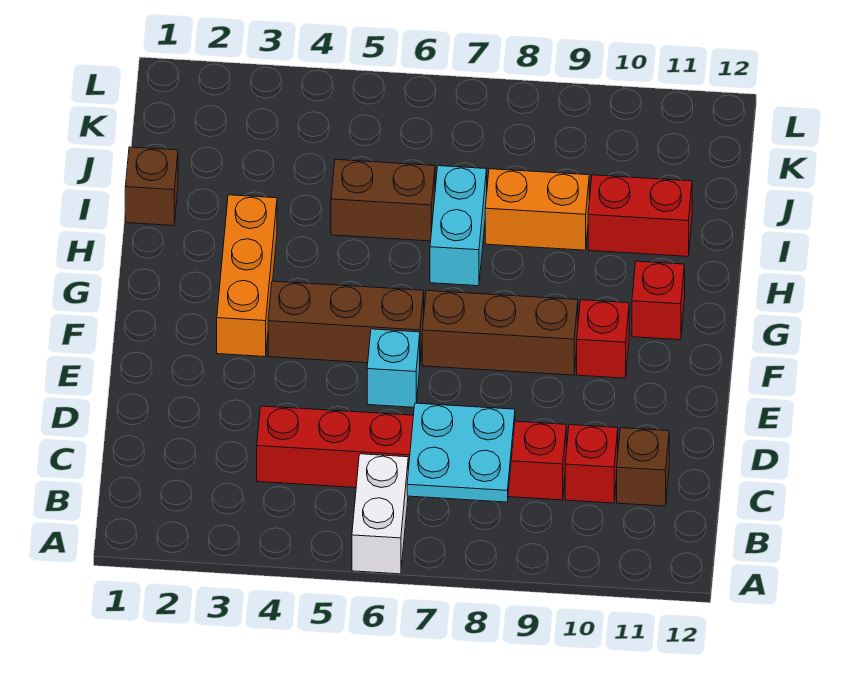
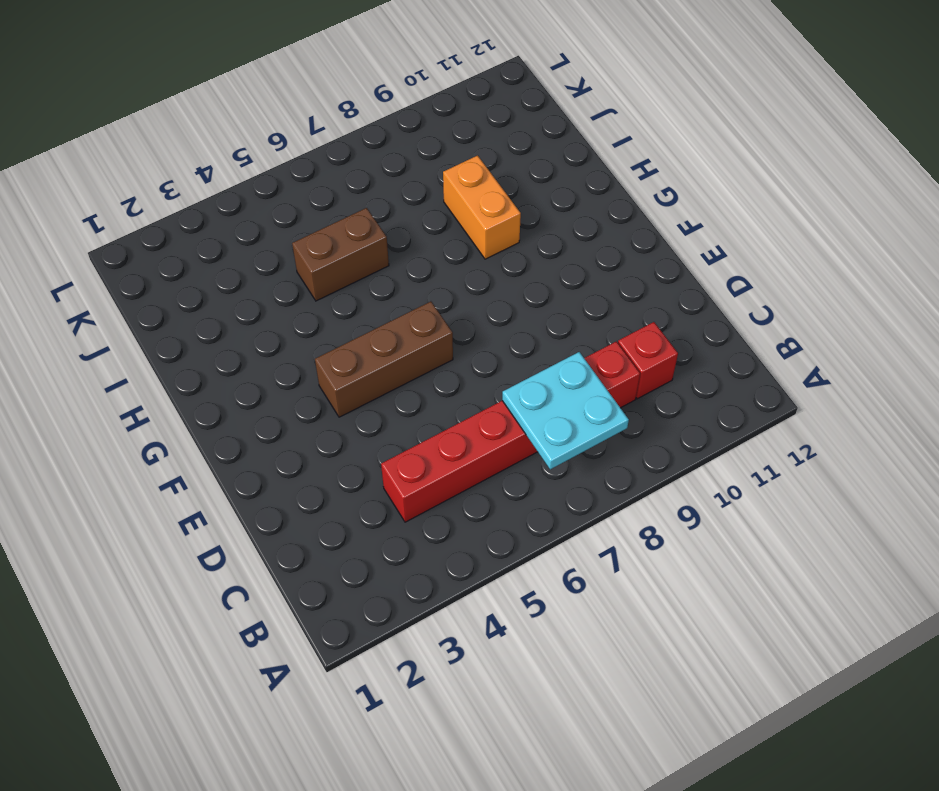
orange brick H9:I9 level 1 -> orange brick I8:I9 level 1
none -> white brick A6:B6 level 1
none -> brown brick C11 level 1
none -> cyan brick E6 level 1

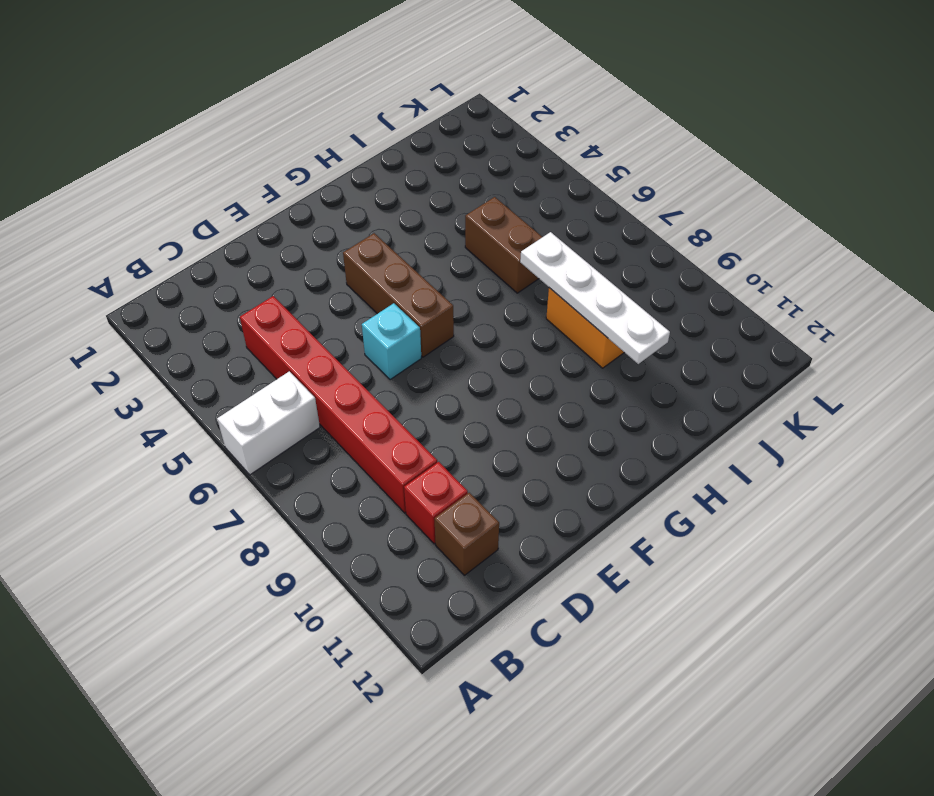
white plate I7:I10 level 2 -> none
none -> orange brick F3:H3 level 1
none -> brown brick F7:F9 level 1
none -> red brick F10 level 1

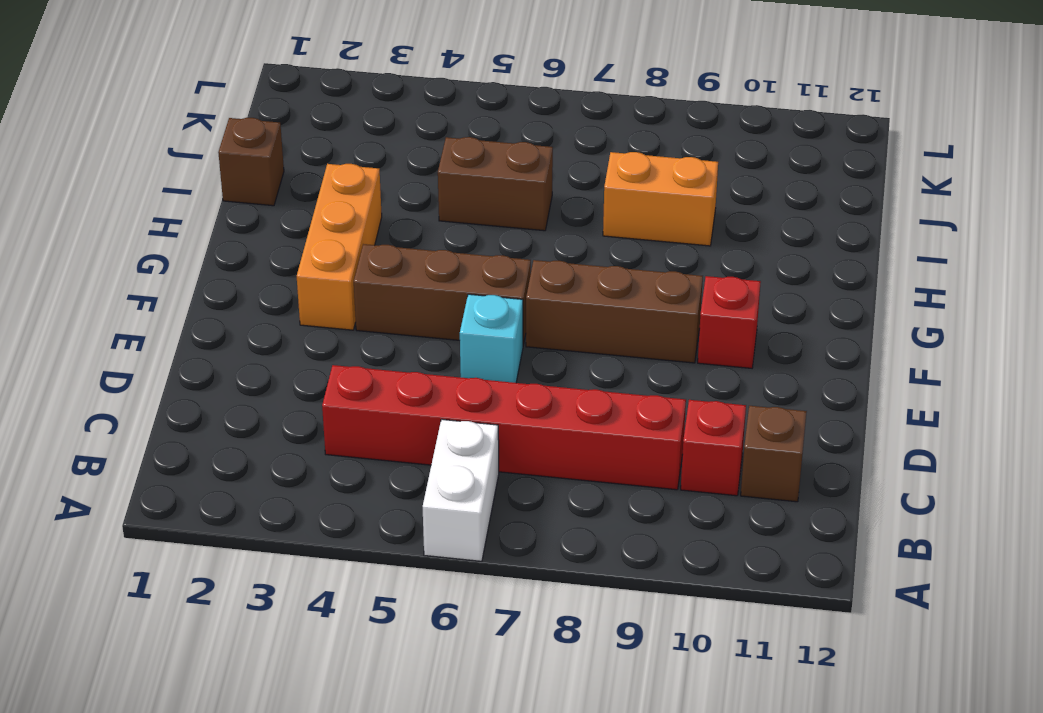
none -> red brick G11 level 1
none -> cyan brick H7:I7 level 1
none -> red brick I10:I11 level 1

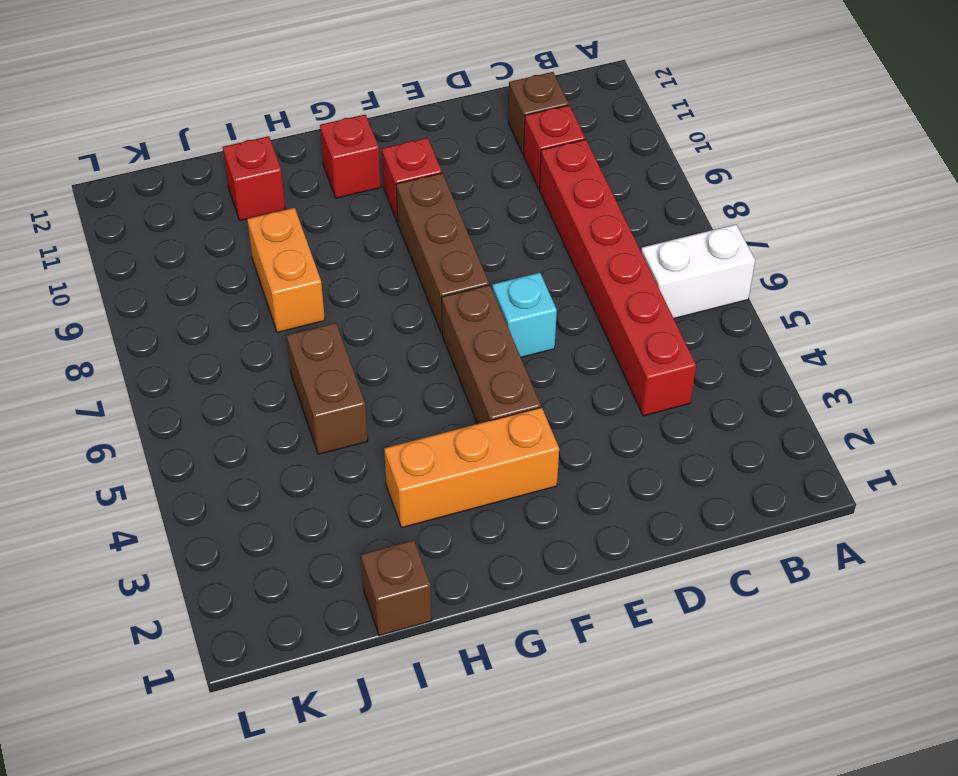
red brick I11 level 1 -> red brick I10:I11 level 1
none -> cyan brick H7:I7 level 1
none -> cyan plate B7:C8 level 2

